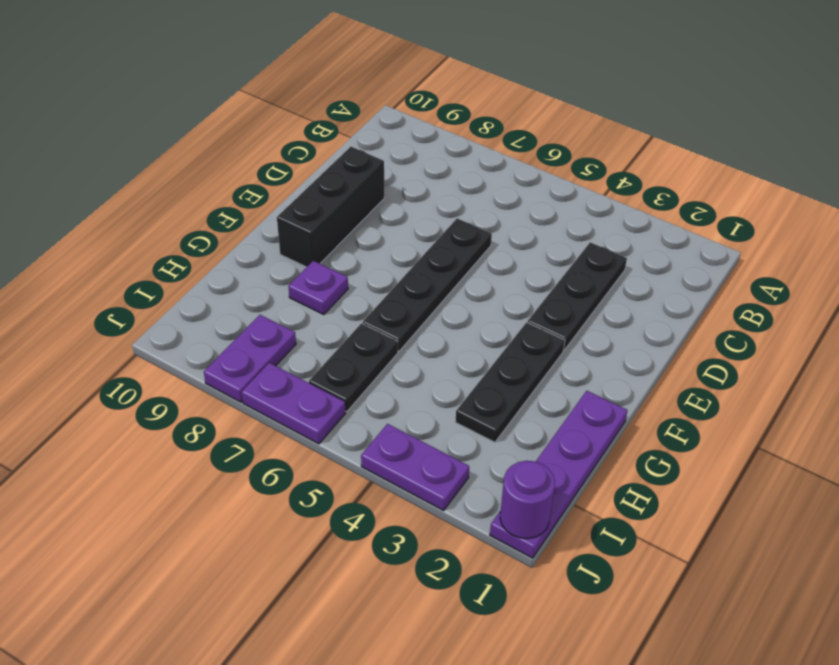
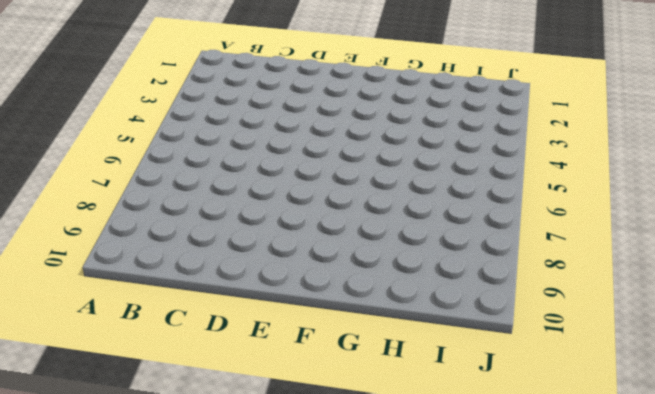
none -> black plate C3:E3 level 1
none -> black plate D6:G6 level 1

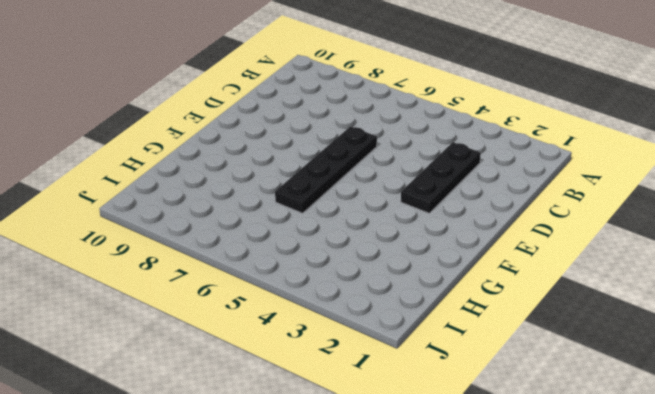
none -> black brick D9:F9 level 1
none -> black plate F3:H3 level 1

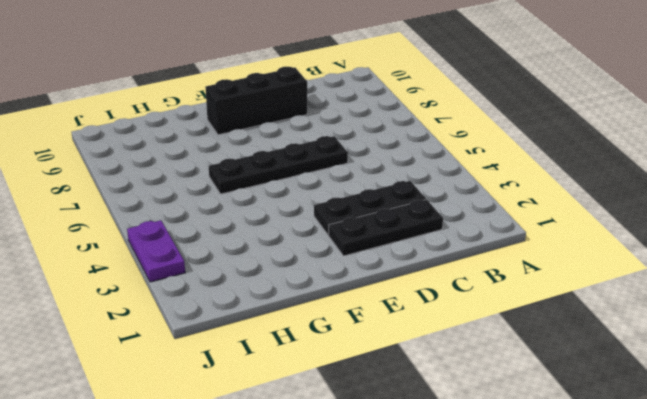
black plate C2:E2 level 1 -> black plate F3:H3 level 1
none -> purple plate G1:J1 level 1
none -> purple plate G8 level 1

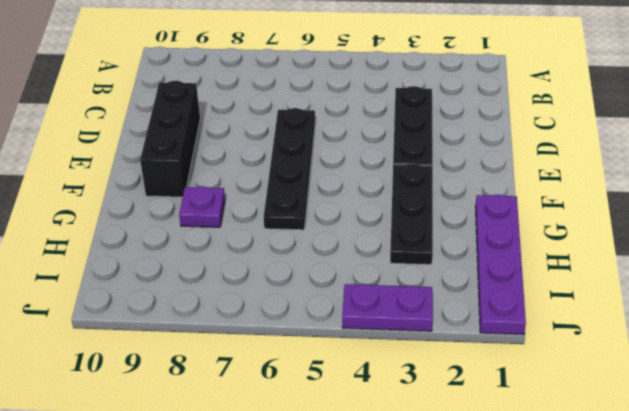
none -> black plate H6:I6 level 1
none -> purple plate I8:J8 level 1

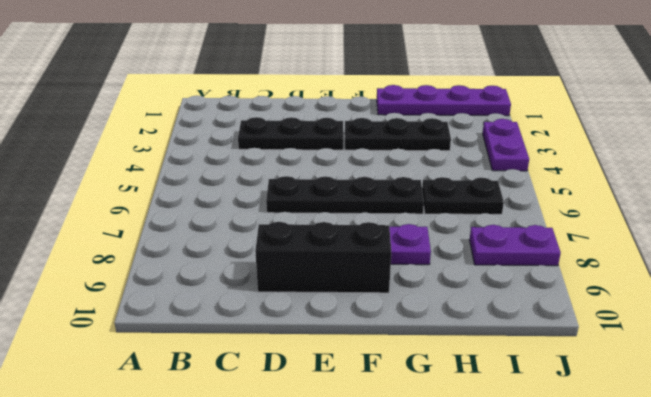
none -> purple plate J6:J7 level 1
none -> purple round brick J1 level 2

